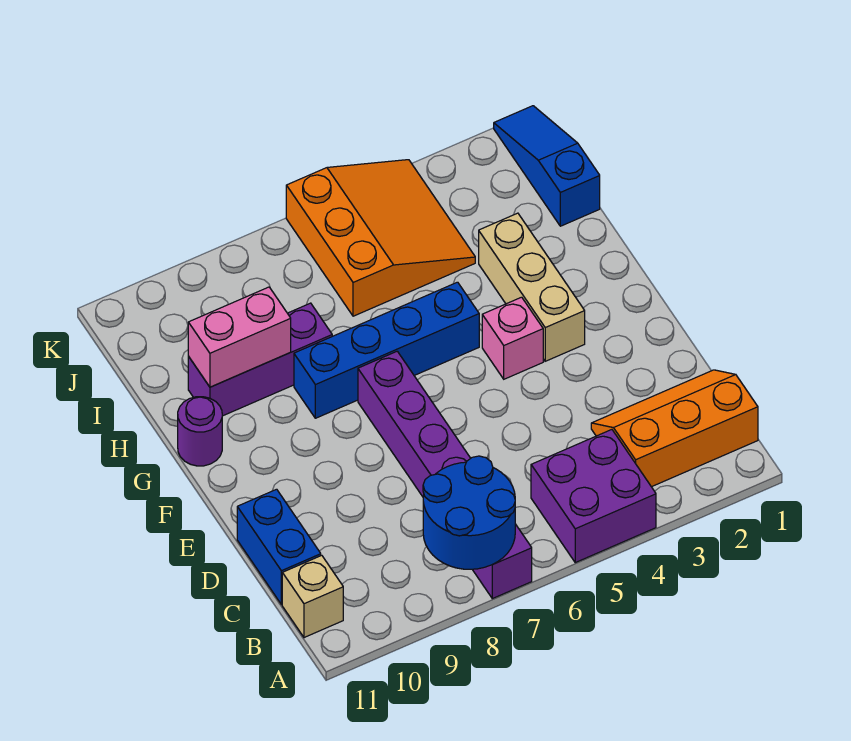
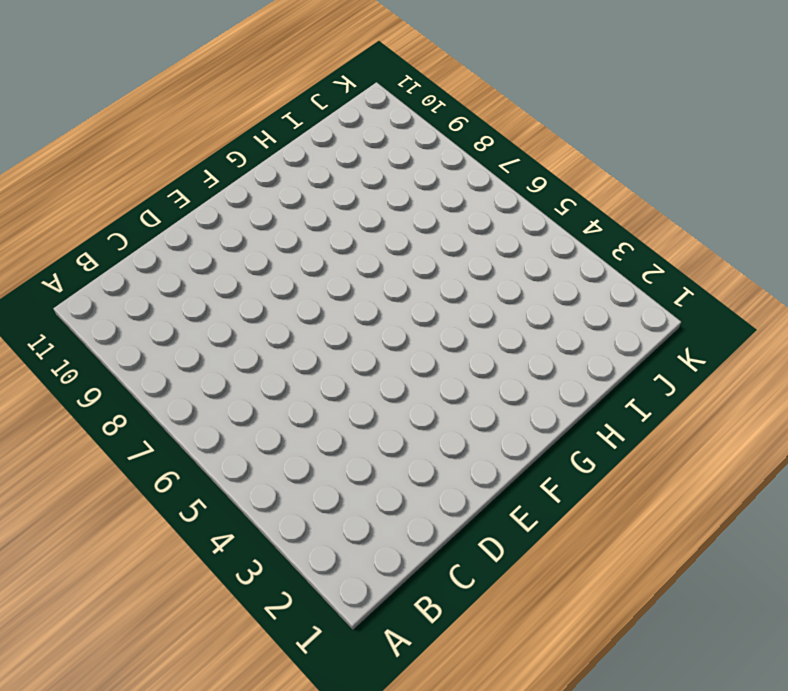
none -> purple brick A4:B5 level 1
none -> purple brick A7:F7 level 1
none -> orange slope B1:C3 level 1 top B

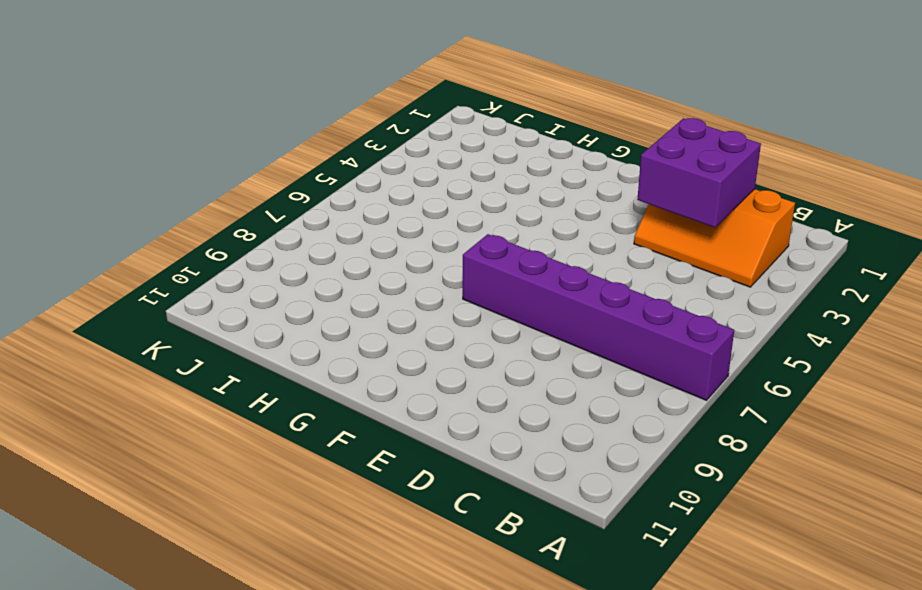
orange slope B2:D3 level 1 top 2 -> orange slope B1:C3 level 1 top B
purple brick C2:D3 level 2 -> purple brick A4:B5 level 1
none -> tan brick B11 level 1
none -> blue brick C11:D11 level 1
none -> tan brick F3:H3 level 1

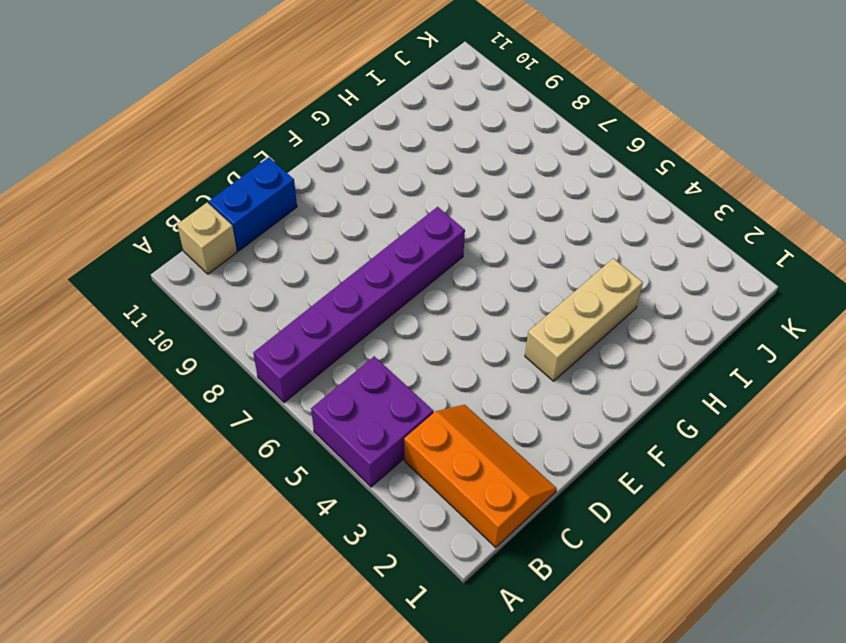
none -> pink brick F4 level 1
none -> blue brick G5:G8 level 1
none -> purple round brick G11 level 1

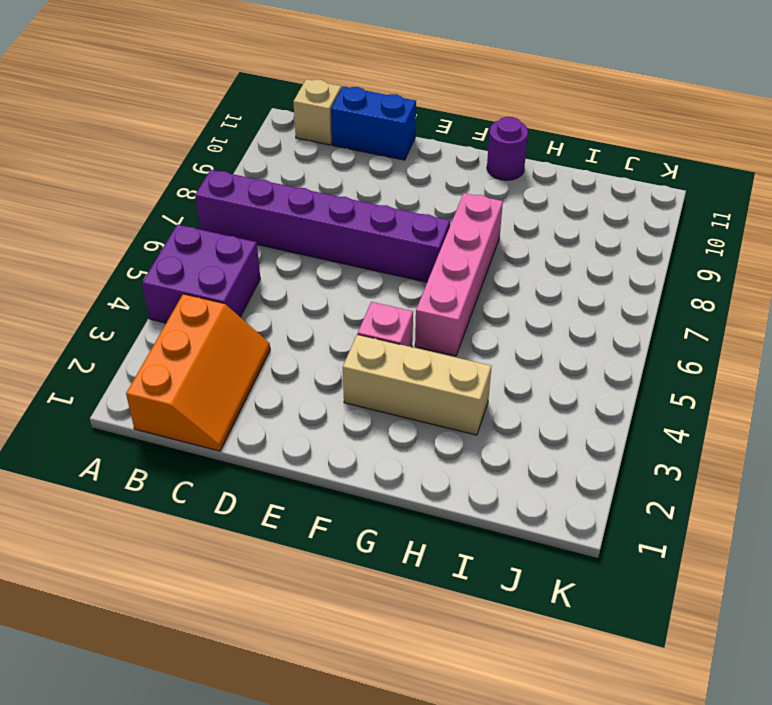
pink brick G5:G8 level 1 -> blue brick G5:G8 level 1
none -> purple brick H8:H10 level 1
none -> blue slope I1:K1 level 1 top I
none -> orange slope I4:K6 level 1 top 6

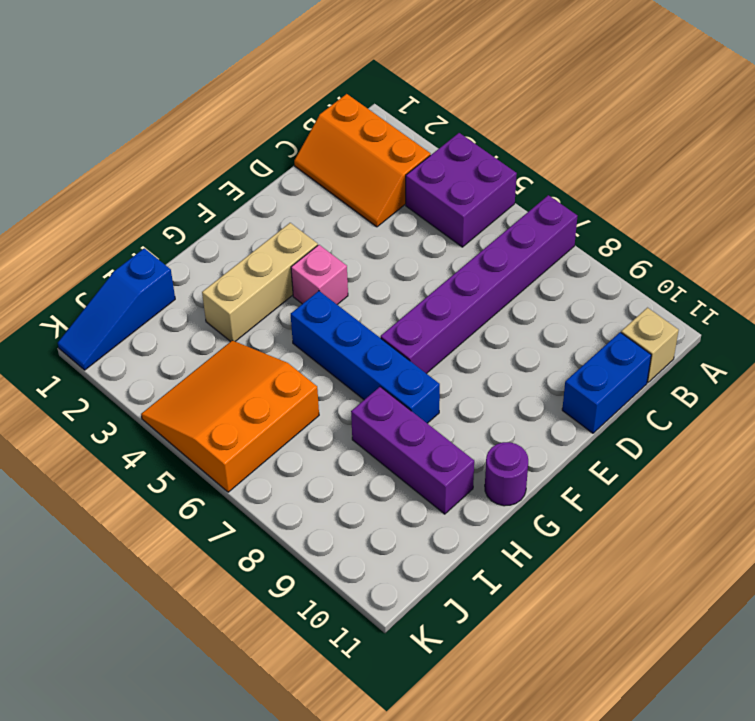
none -> blue round brick A7:B8 level 2
none -> pink brick H9:H10 level 2

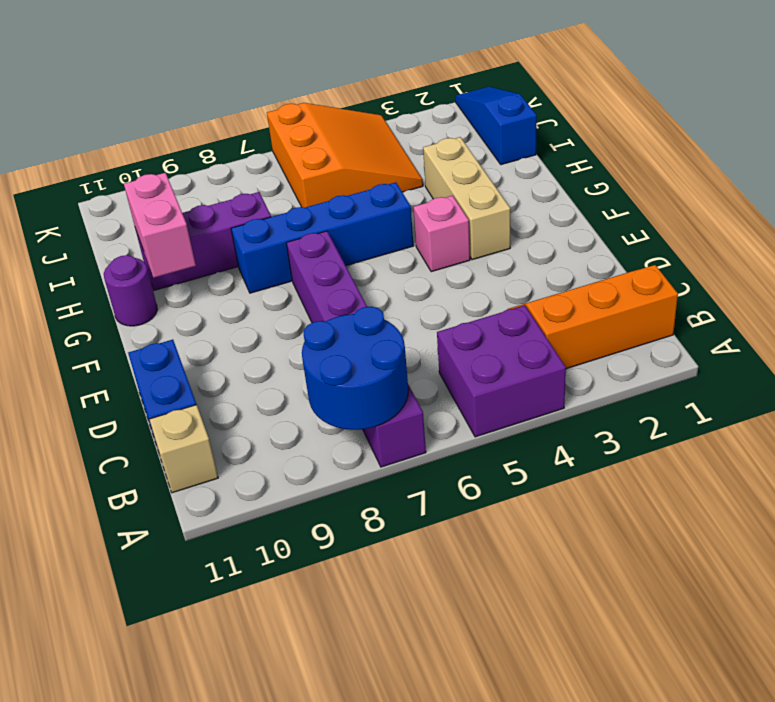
pink brick G10:H10 level 2 -> pink brick H9:H10 level 2

